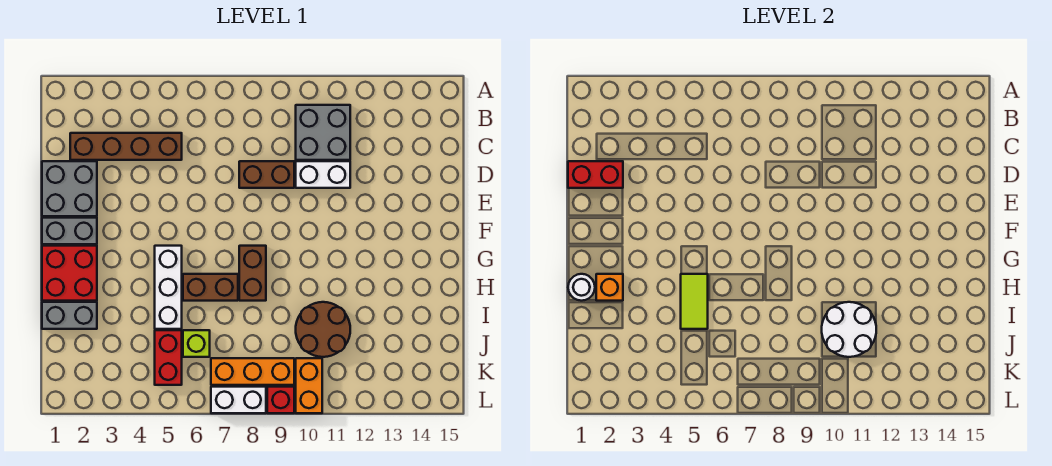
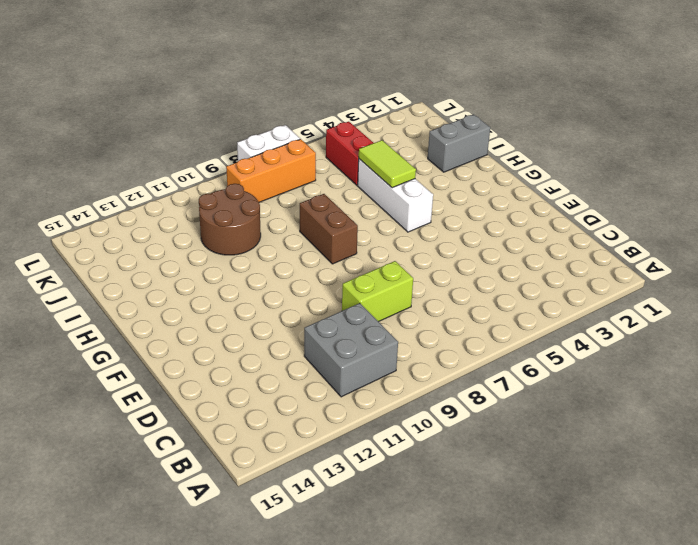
lime brick D8:D9 level 1 -> brown brick D8:D9 level 1
none -> brown brick C2:C5 level 1
none -> grey brick D1:E2 level 1
none -> white brick D10:D11 level 1

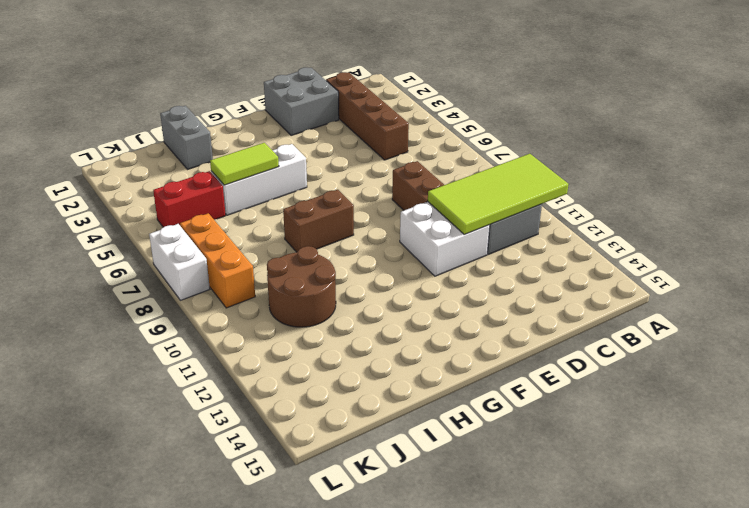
lime tile A10:D11 level 2 -> none
white brick D10:E11 level 1 -> white brick D10:D11 level 1
none -> grey brick F1:F2 level 1
none -> red brick G1:H2 level 1
none -> brown brick H6:H7 level 1

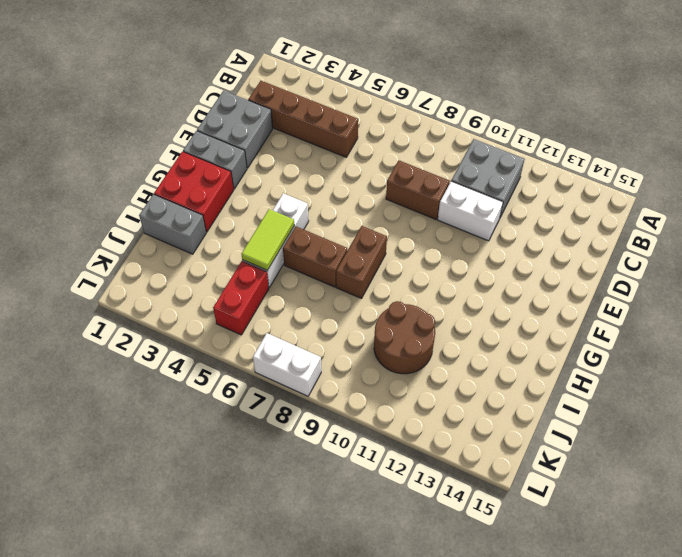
none -> lime brick J6 level 1
none -> orange brick K7:K9 level 1
none -> orange brick K10:L10 level 1

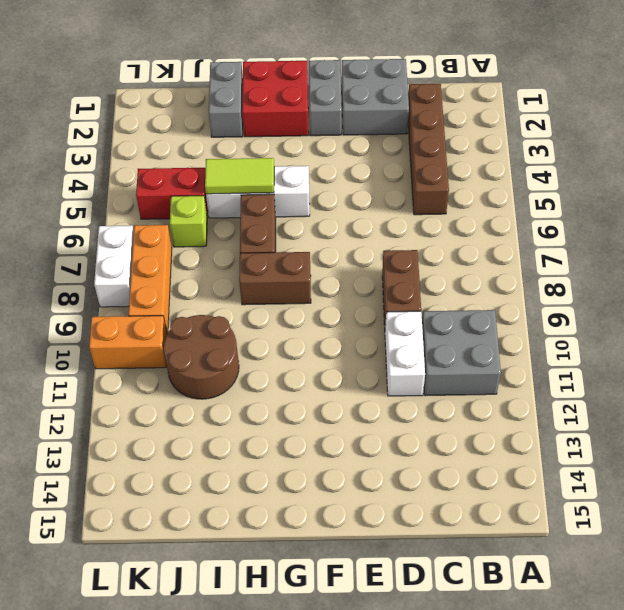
none -> red brick L9 level 1
none -> red brick D1:D2 level 2
none -> white round brick H1 level 2

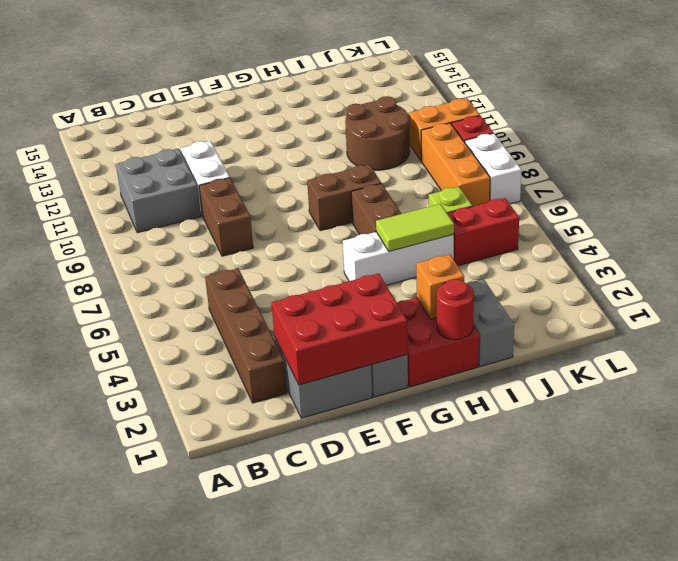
red brick D1:F2 level 2 -> red brick D1:D2 level 2
red round brick H1 level 2 -> white round brick H1 level 2
none -> white round brick I10:J11 level 2

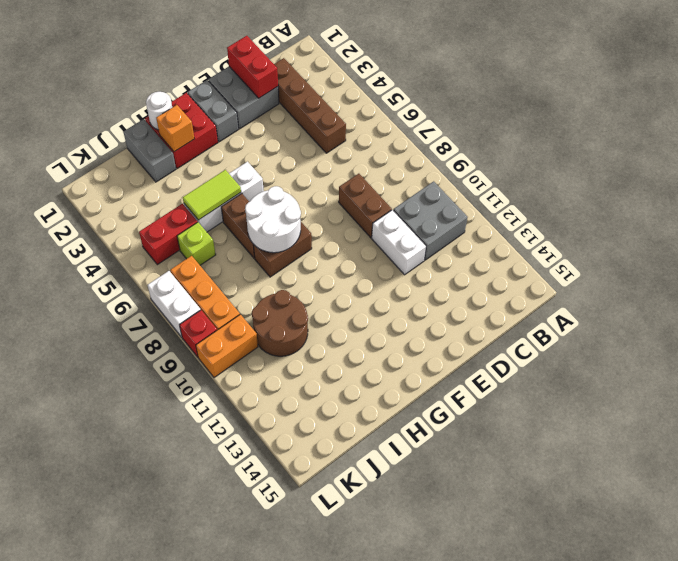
white round brick G7:H8 level 2 -> white round brick I10:J11 level 2

